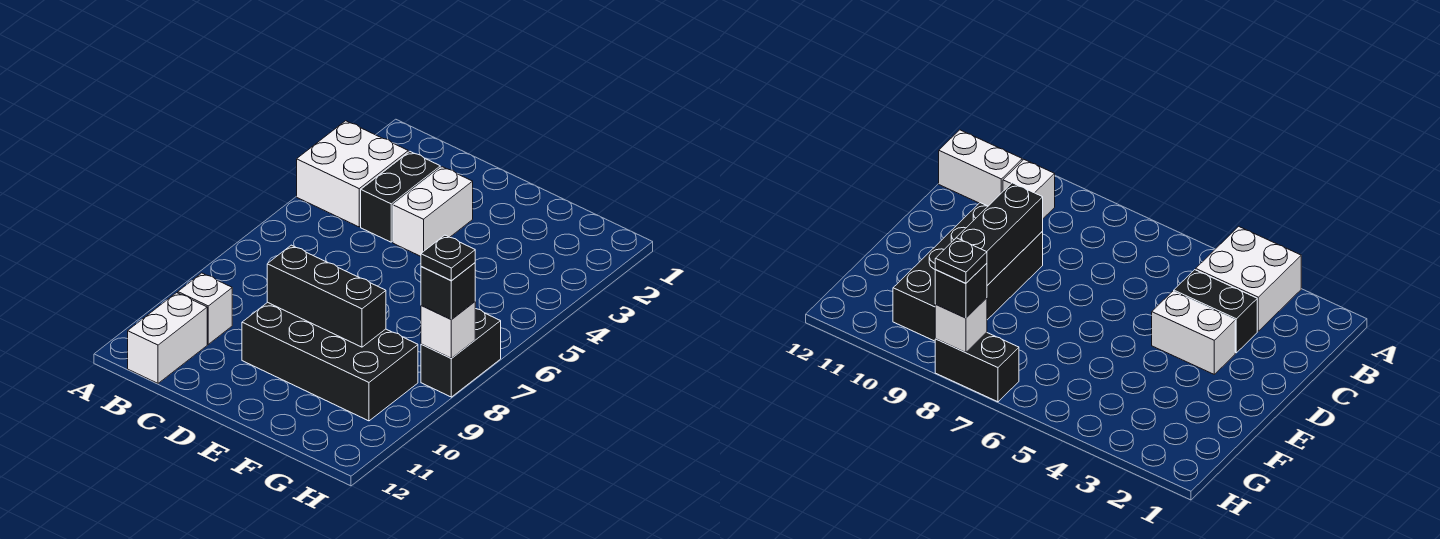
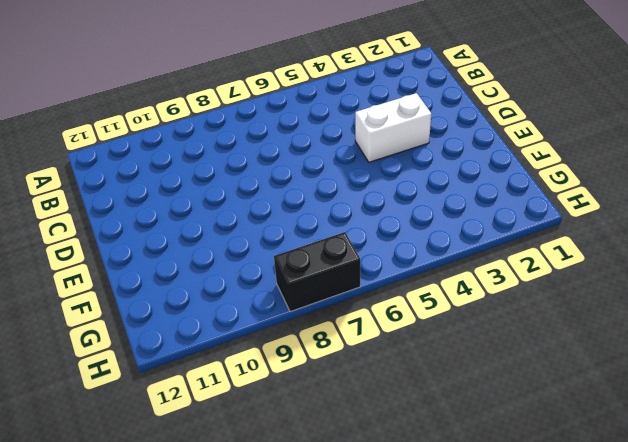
none -> white brick A3:B4 level 1
none -> white brick B10 level 1

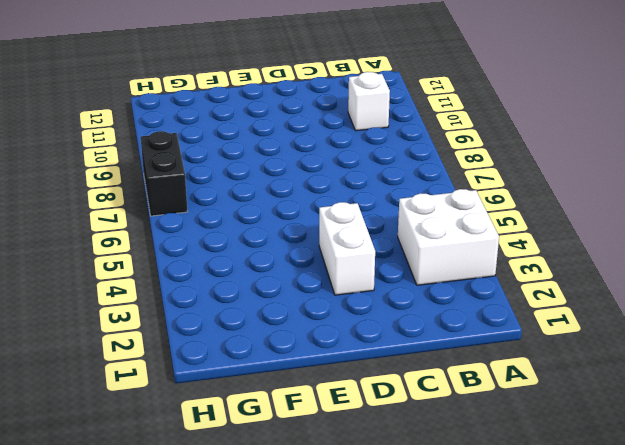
none -> white brick B11:B12 level 1
none -> black brick C3:C4 level 1

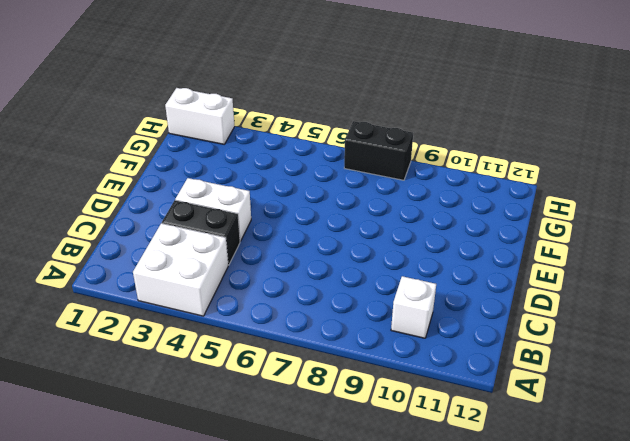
white brick H1:H2 level 1 -> white brick B11:B12 level 1
none -> black brick D9:G10 level 1
none -> black brick D9:F9 level 2

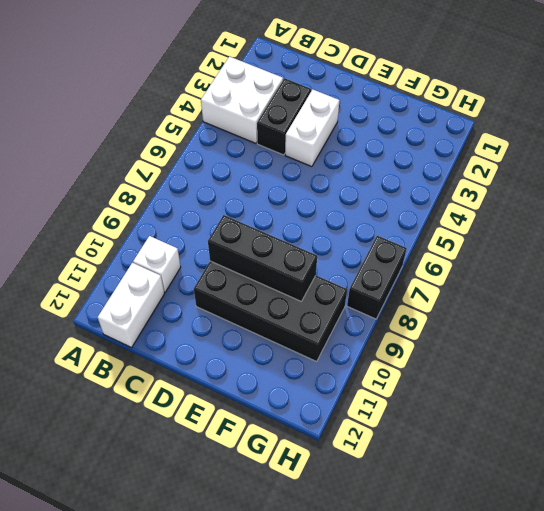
none -> white brick H8 level 2
none -> black brick H8 level 3

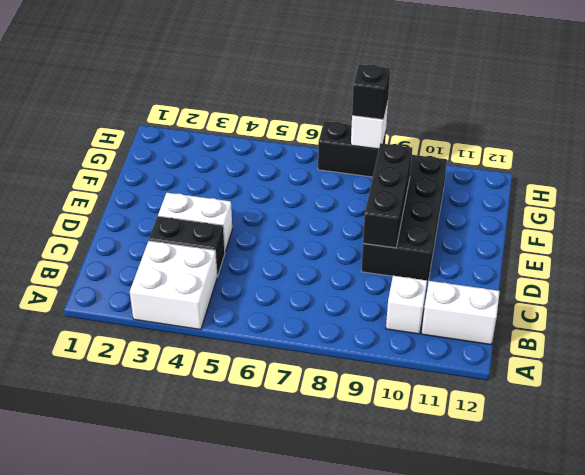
none -> black plate H8 level 4

